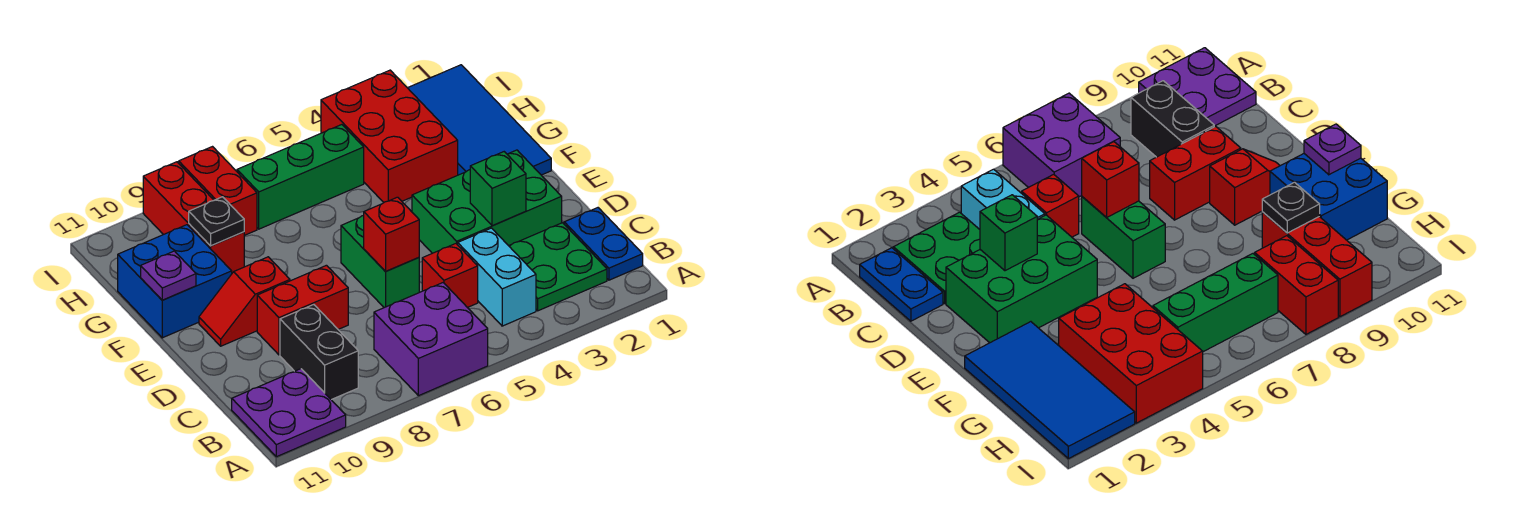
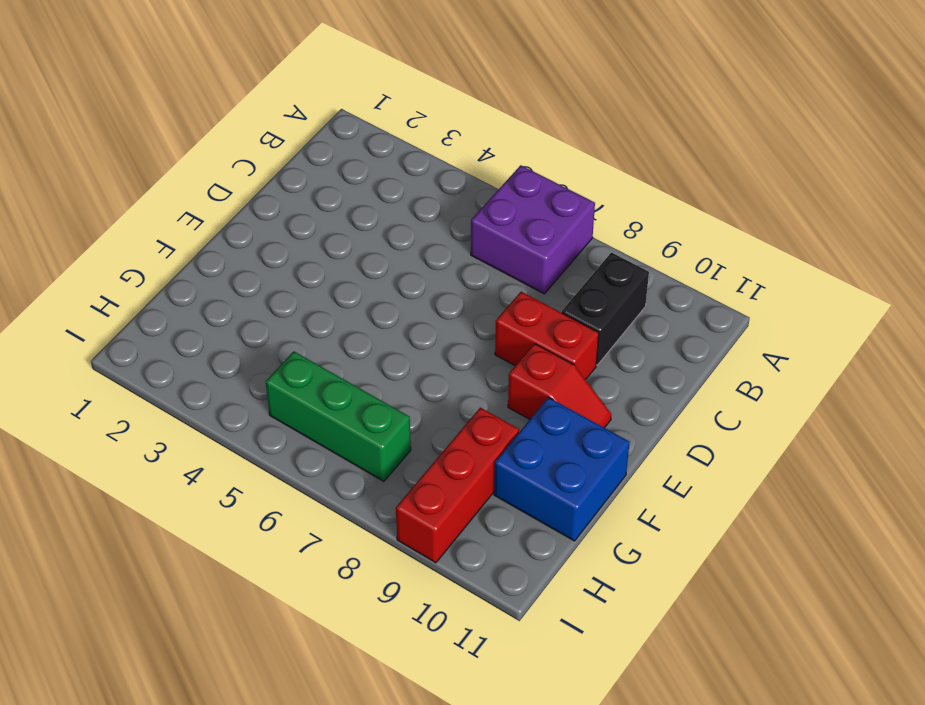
none -> purple plate A10:B11 level 1
none -> blue plate B1:C1 level 1
none -> green plate B2:C3 level 1

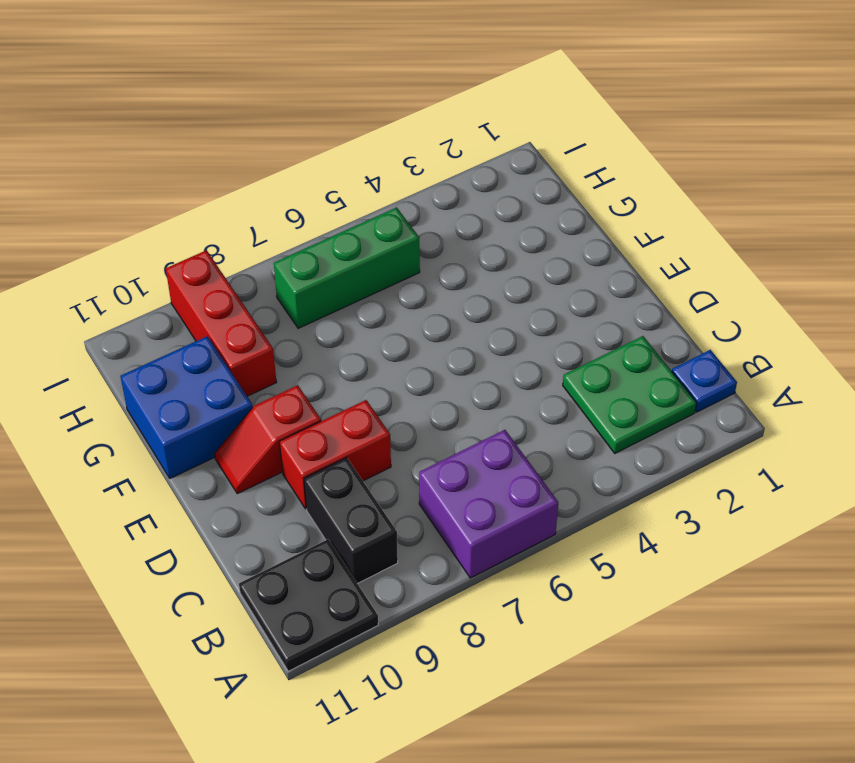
black plate A10:B11 level 1 -> purple plate A10:B11 level 1
blue plate B1 level 1 -> blue plate B1:C1 level 1
none -> cyan brick B4:C4 level 1
none -> red brick C5 level 1
none -> green brick D2:E4 level 1

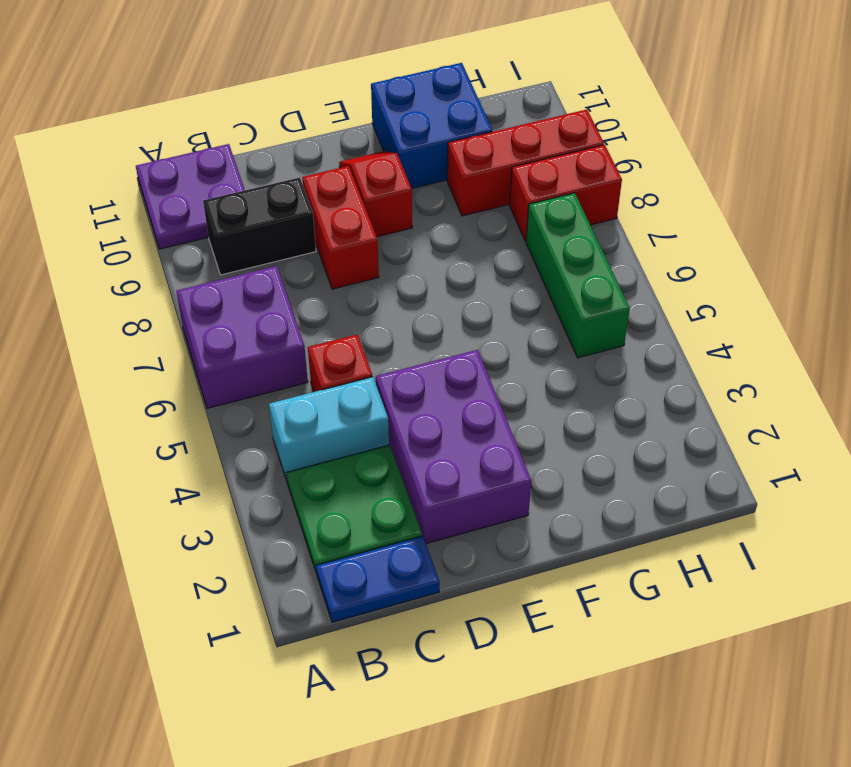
purple brick D2:E4 level 1 -> green brick D2:E4 level 1
none -> green brick D6:E6 level 1
none -> blue tile F1:I2 level 1
none -> red brick G3:I4 level 1

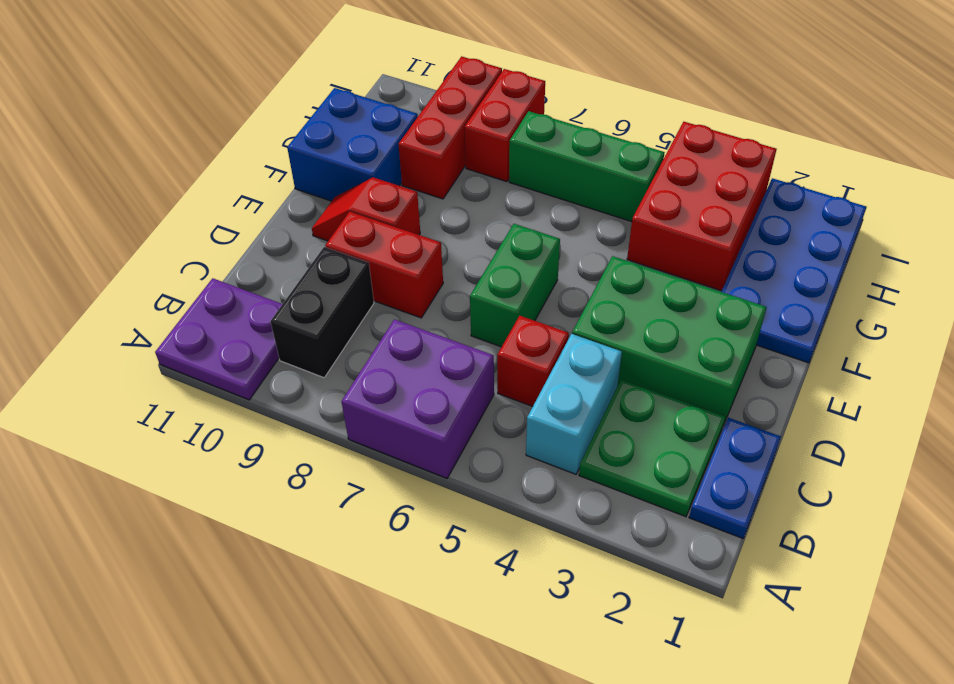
blue plate F1:I2 level 1 -> blue tile F1:I2 level 1
none -> green brick D3 level 2
none -> red brick D6 level 2
none -> purple plate F11 level 2

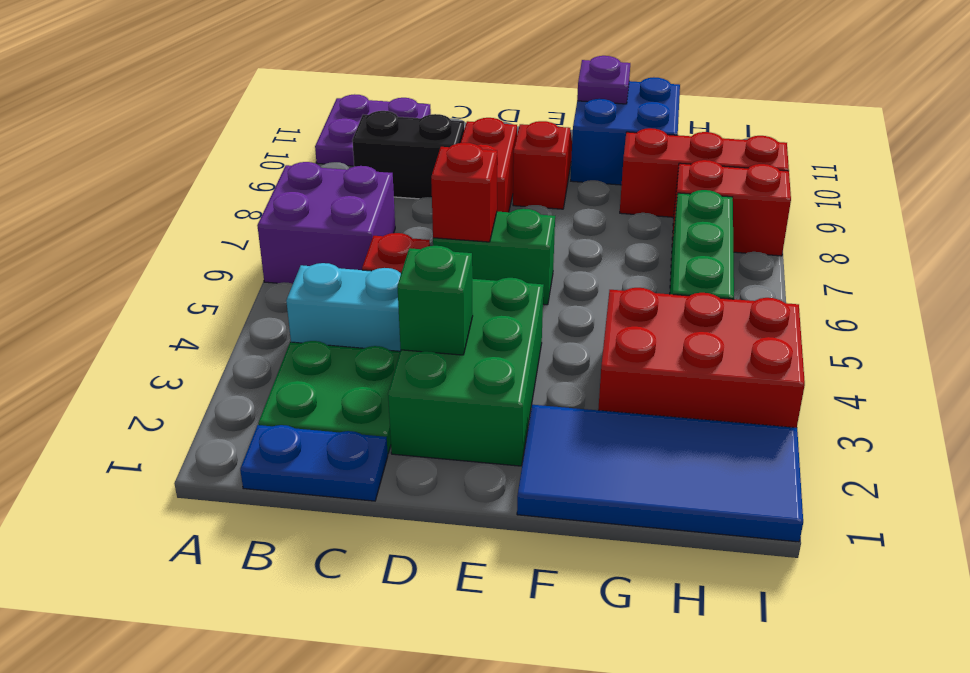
none -> black plate G9 level 2

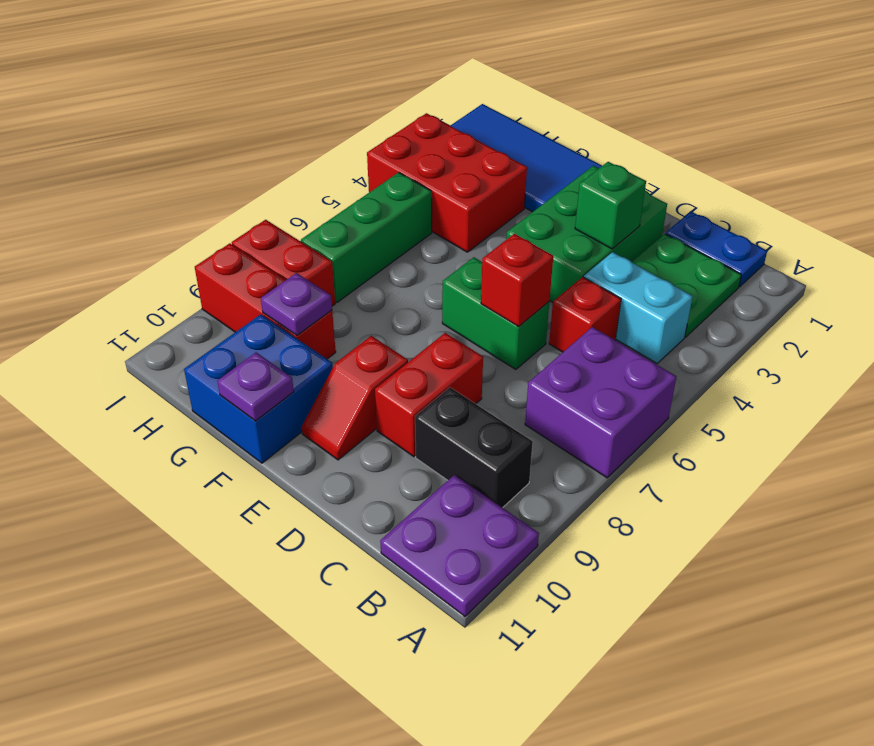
purple plate G9 level 2 -> black plate G9 level 2

